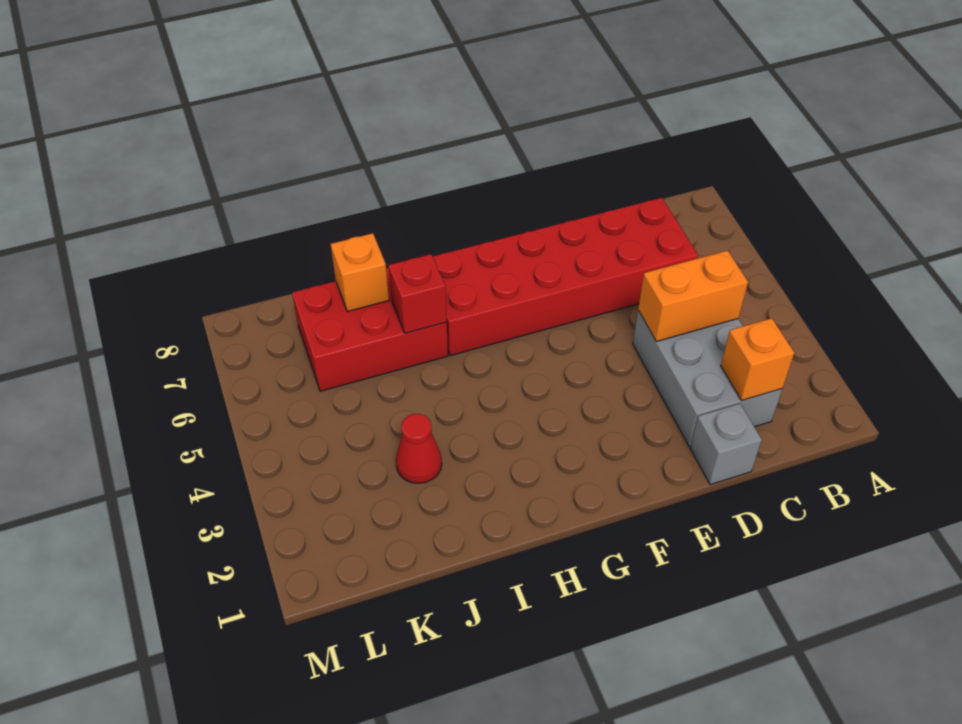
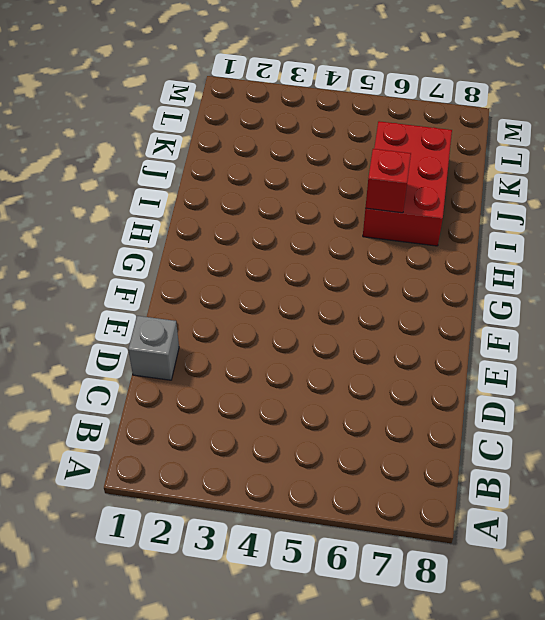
none -> grey brick C2:D4 level 1
none -> red brick C6:H7 level 1

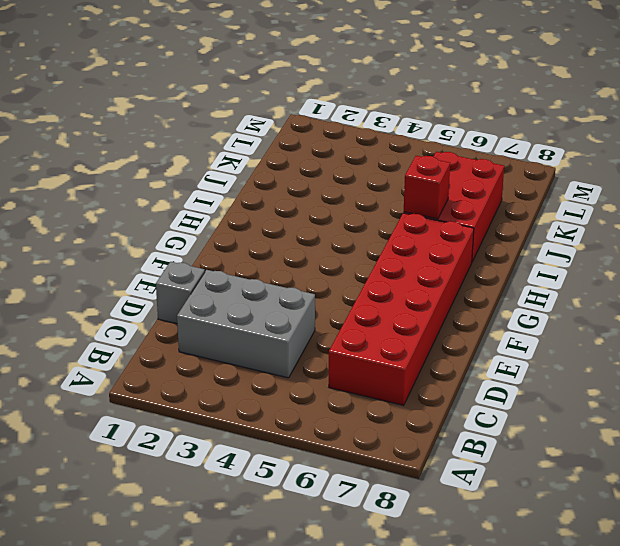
none -> red cone J3 level 1
none -> orange brick C2 level 2

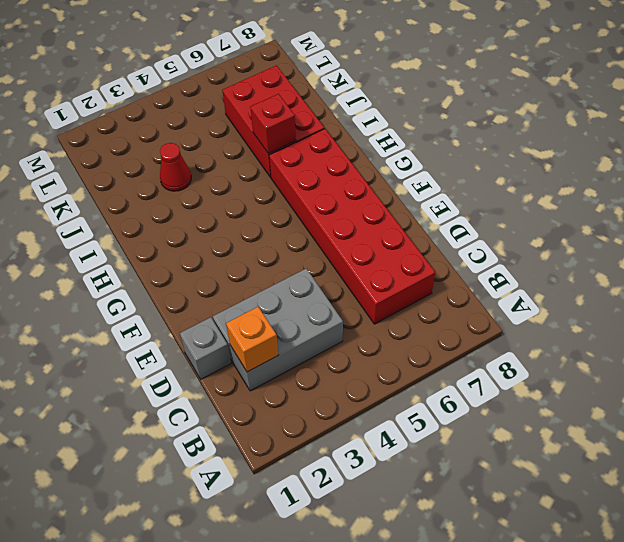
none -> orange brick C4:D4 level 2
none -> orange brick J7 level 2

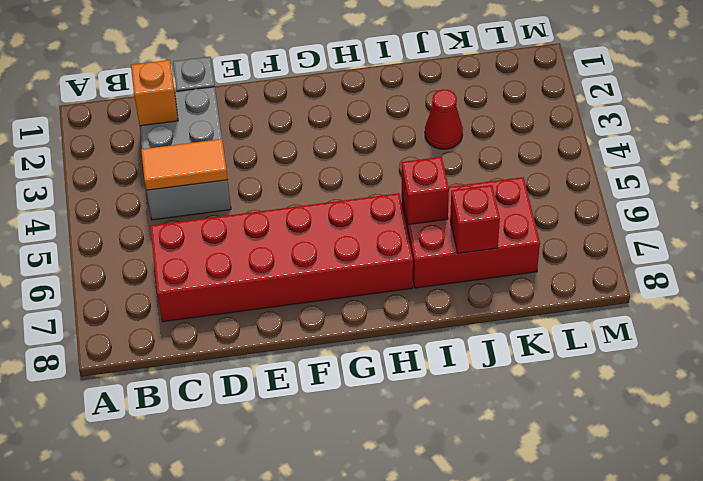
orange tile C4:D4 level 2 -> orange brick C4:D4 level 2
red brick J7 level 2 -> orange brick J7 level 2

